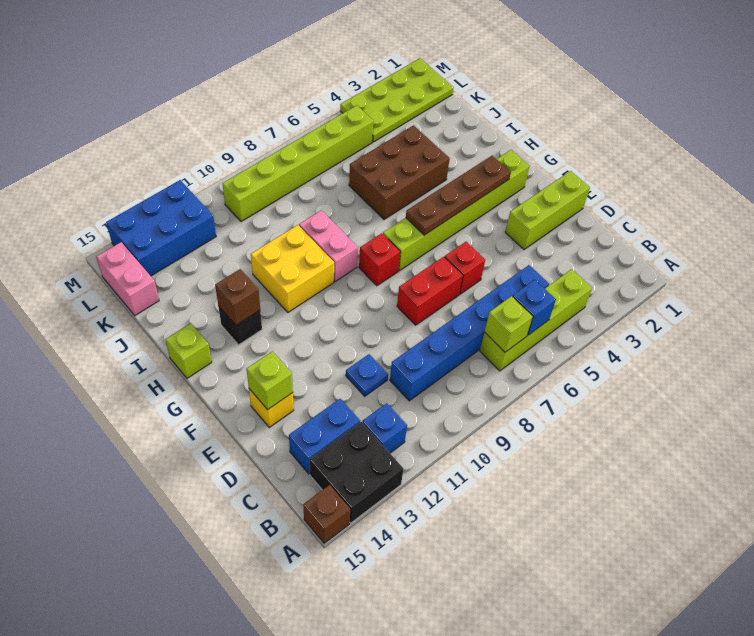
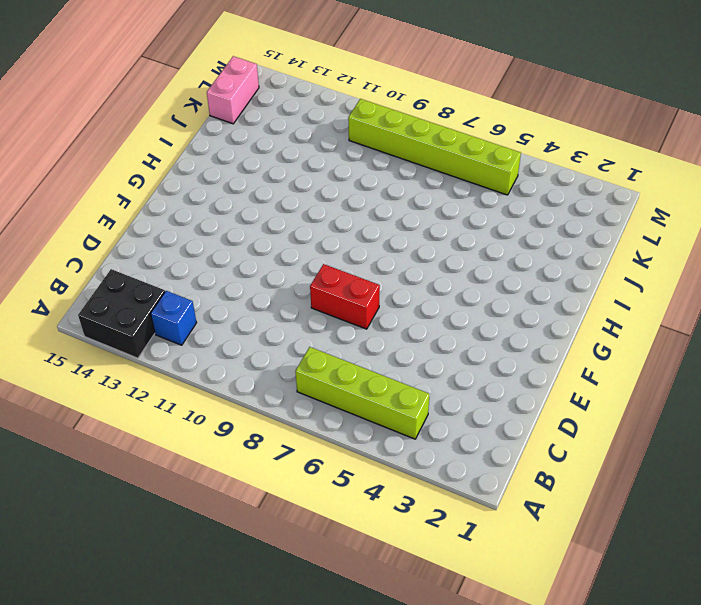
none -> brown brick A15 level 1
none -> blue brick C5:C10 level 1
none -> blue brick C13:C14 level 1

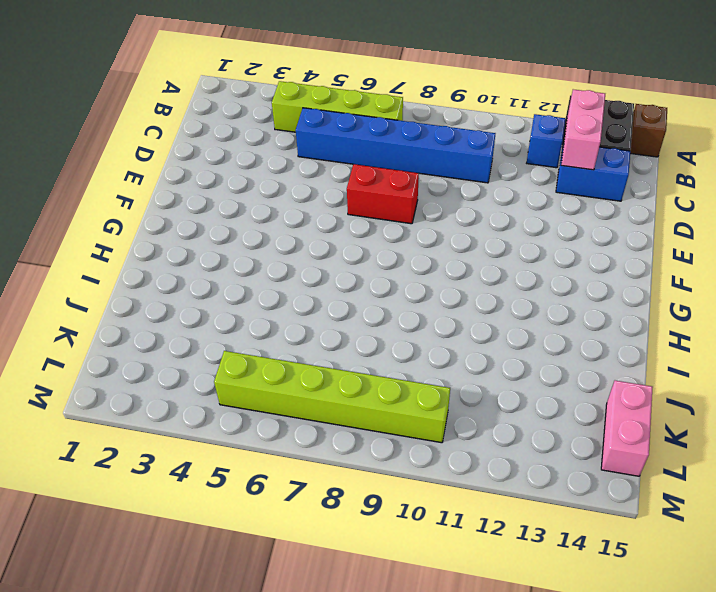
pink brick B13:C13 level 2 -> pink brick H9:I9 level 1
none -> blue plate D11 level 1
none -> lime brick E1:E3 level 1
none -> red brick E6 level 1

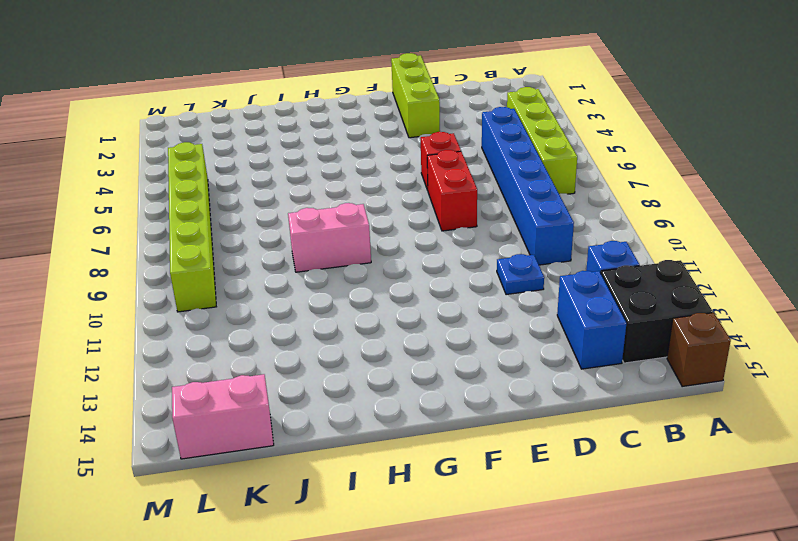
none -> yellow brick E14 level 1
none -> lime brick G2:G7 level 1
none -> red brick G8 level 1

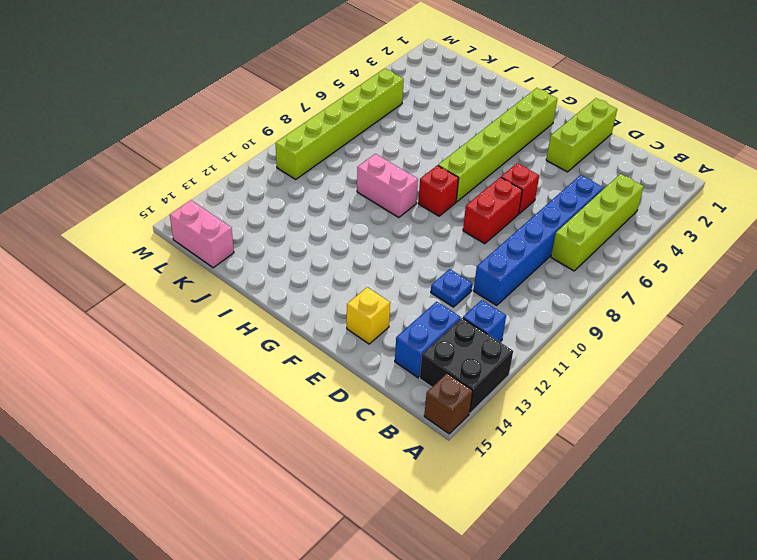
none -> yellow brick H10:I11 level 1
none -> black brick H13 level 1
none -> lime brick H15 level 1

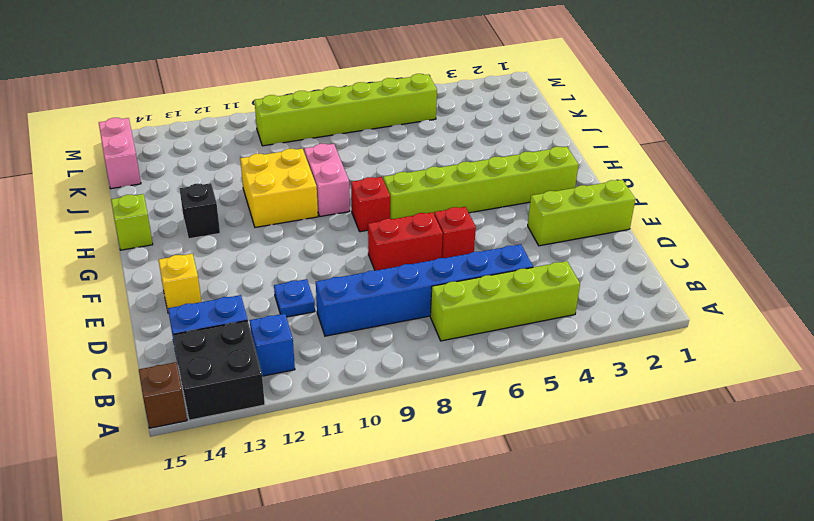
none -> brown brick I4:J6 level 1
none -> lime plate L1:M4 level 1
none -> blue brick L12:M14 level 1

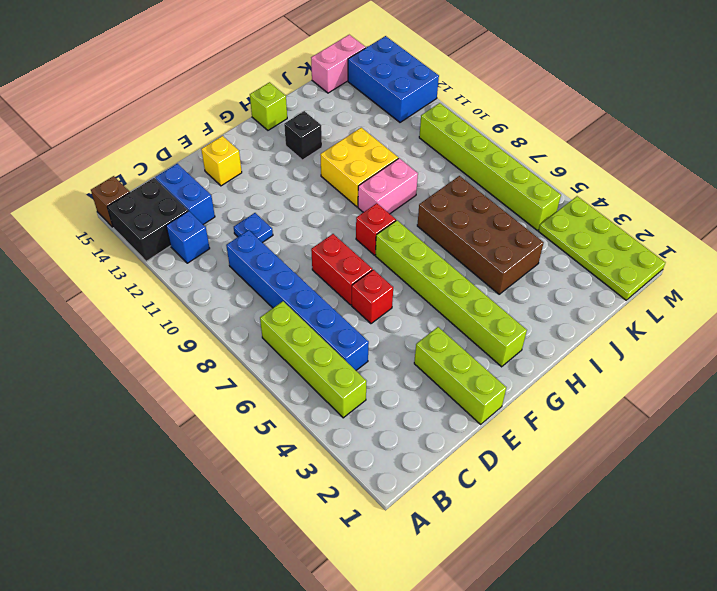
brown brick I4:J7 level 1 -> brown brick I4:J6 level 1
none -> blue brick B6 level 2
none -> lime brick B7 level 2
none -> lime brick E14 level 2

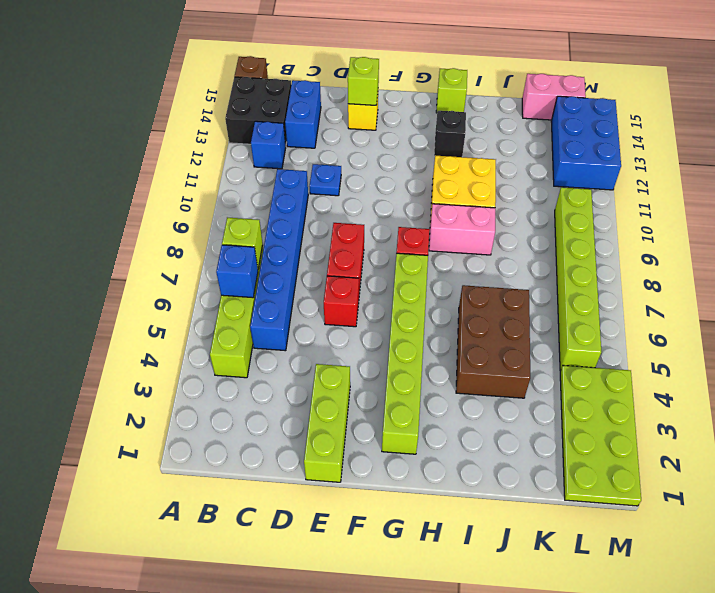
none -> brown plate G3:G6 level 2
none -> brown brick H13 level 2

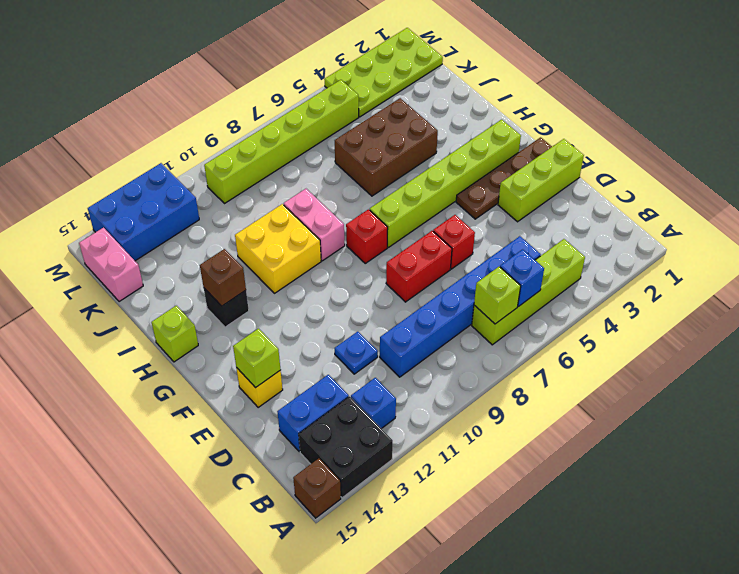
brown plate F1:F4 level 1 -> brown plate G3:G6 level 2

